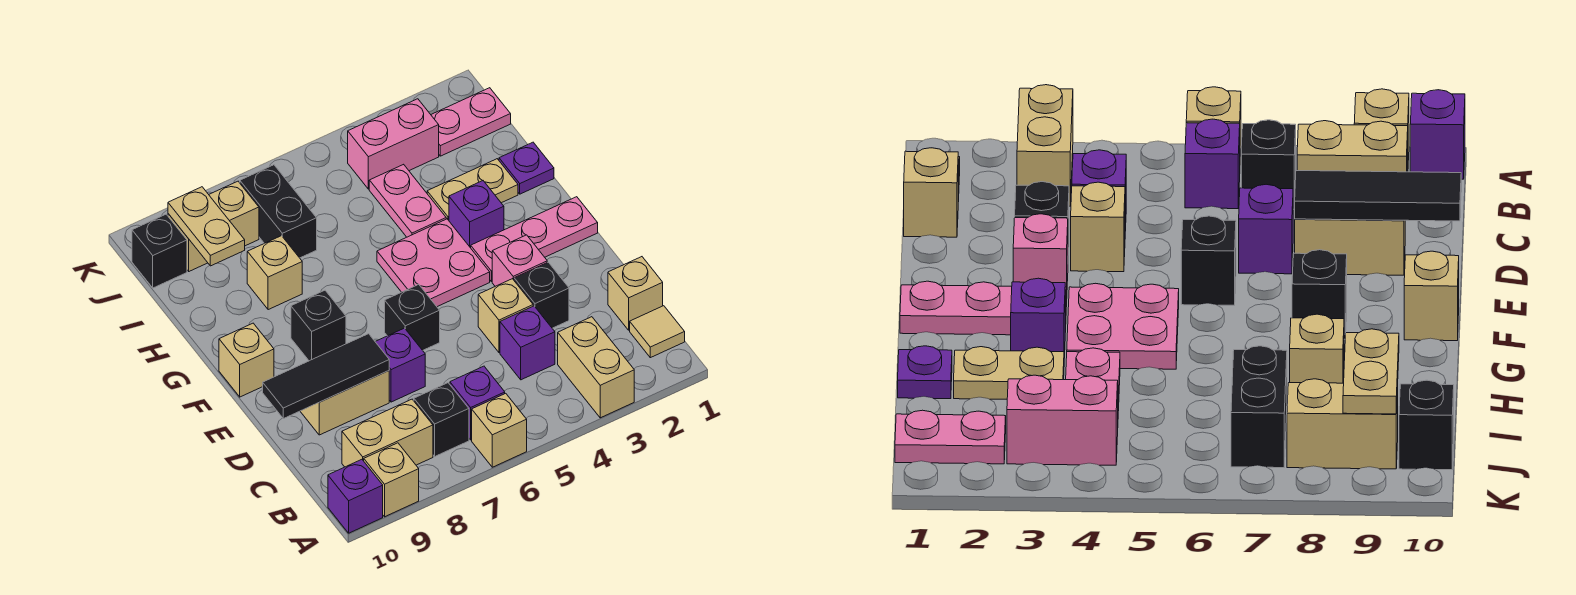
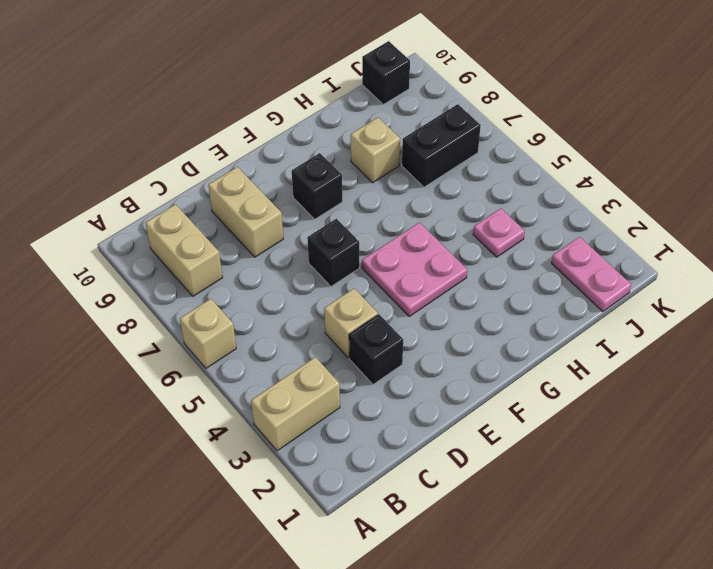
pink plate I4 level 1 -> pink plate H4:I4 level 1
none -> tan brick A9 level 1
none -> purple brick A10 level 1
none -> tan tile B1 level 1
none -> purple brick B6 level 1

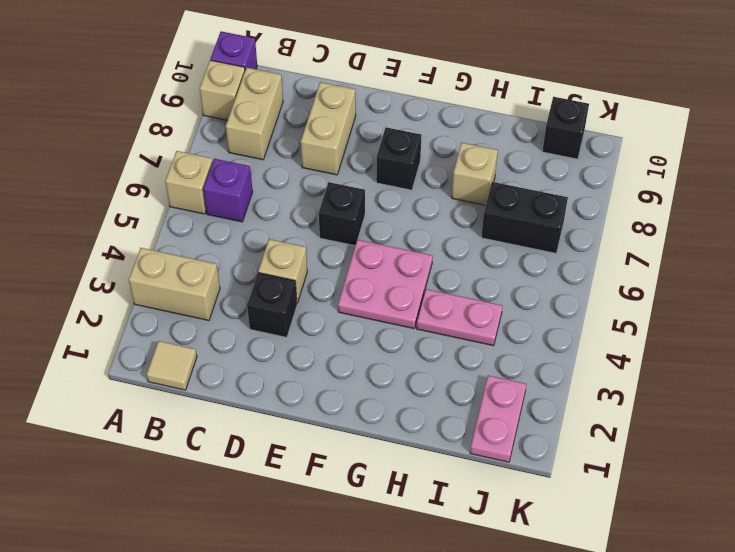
none -> black brick B7 level 1
none -> tan brick C1 level 1
none -> purple brick C4 level 1
none -> purple brick D7 level 1

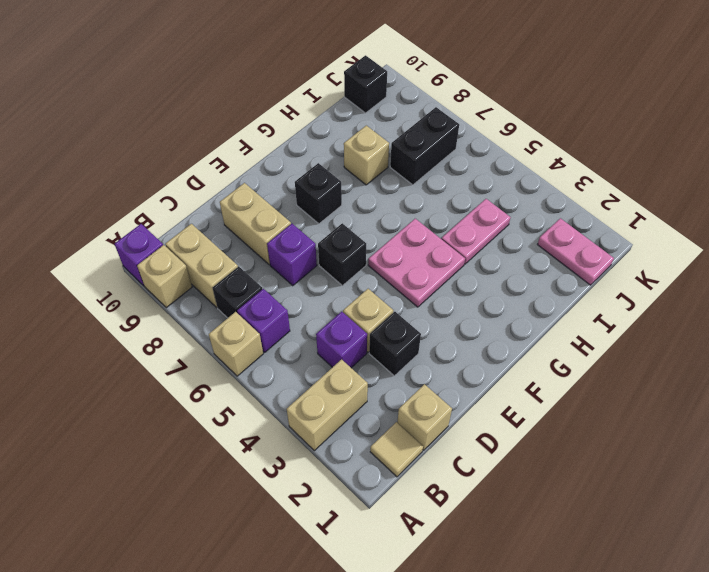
none -> pink brick E3 level 1
none -> pink plate F1:F3 level 1
none -> tan brick F10 level 1
none -> purple brick G3 level 1

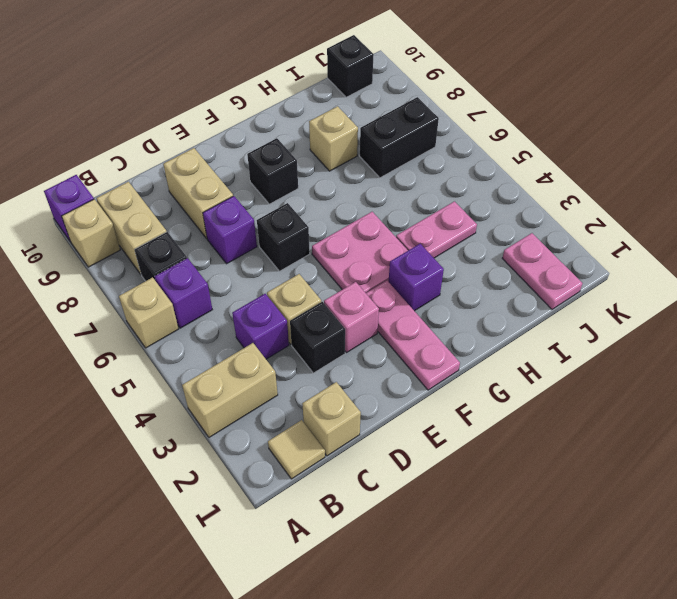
none -> tan brick F10 level 1
none -> purple plate H1 level 1
none -> tan plate H2:H3 level 1
none -> pink brick J3:J4 level 1

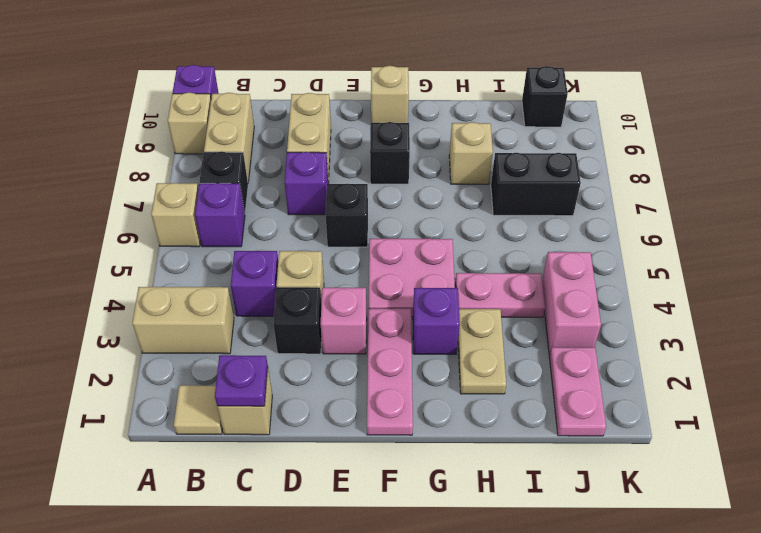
purple plate C1 level 2 -> purple plate H1 level 1
none -> tan brick J8:J9 level 1
none -> black tile D8:D10 level 2
none -> tan plate I9:J9 level 2

